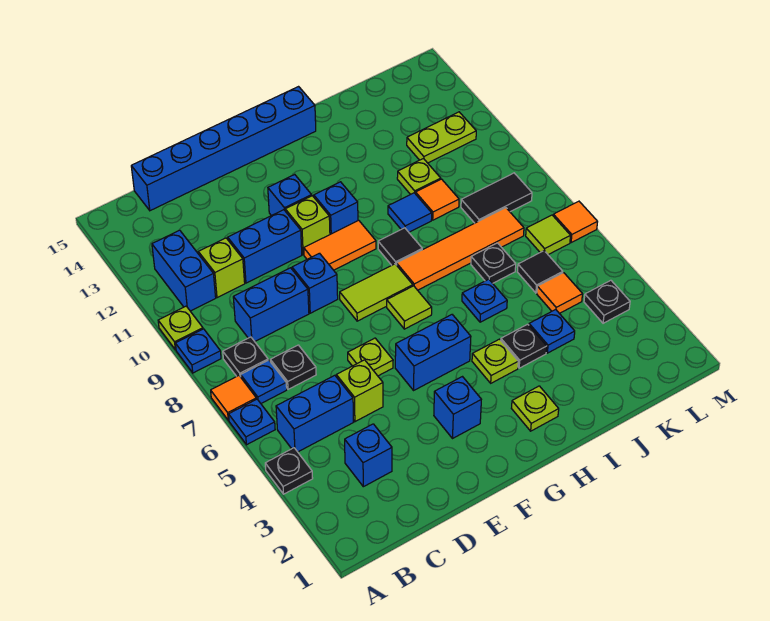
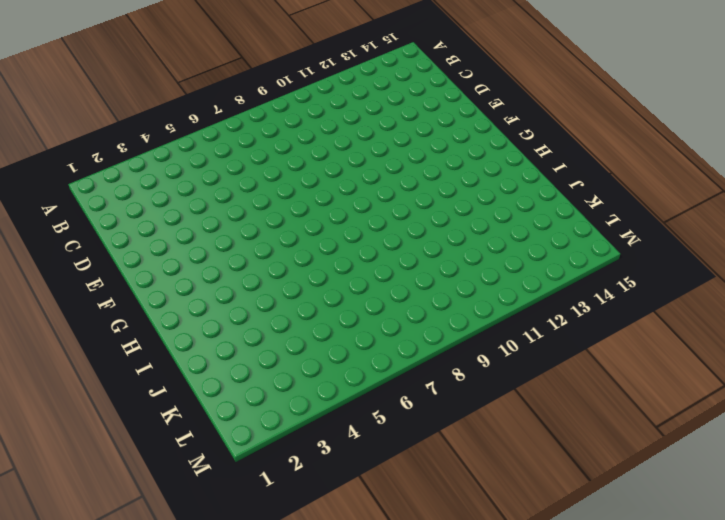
none -> black plate A4 level 1
none -> blue plate A6 level 1
none -> orange tile A7 level 1
none -> blue plate A9 level 1

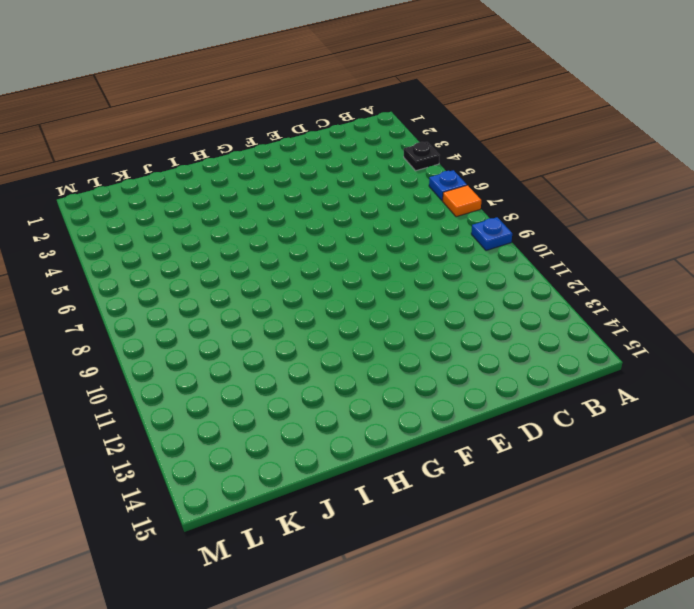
none -> lime plate A10 level 1
none -> blue brick B5:C5 level 1
none -> blue plate B7 level 1
none -> black plate B8 level 1

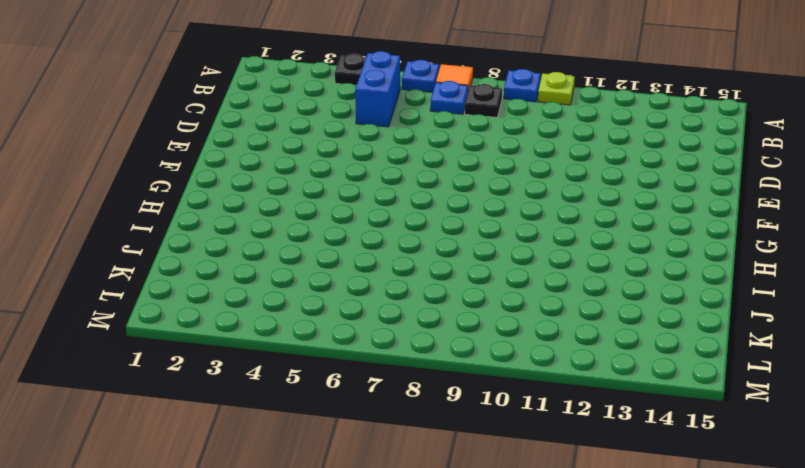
none -> blue brick B11:B12 level 1
none -> blue brick C3 level 1
none -> black plate C7 level 1
none -> blue brick C9:D9 level 1

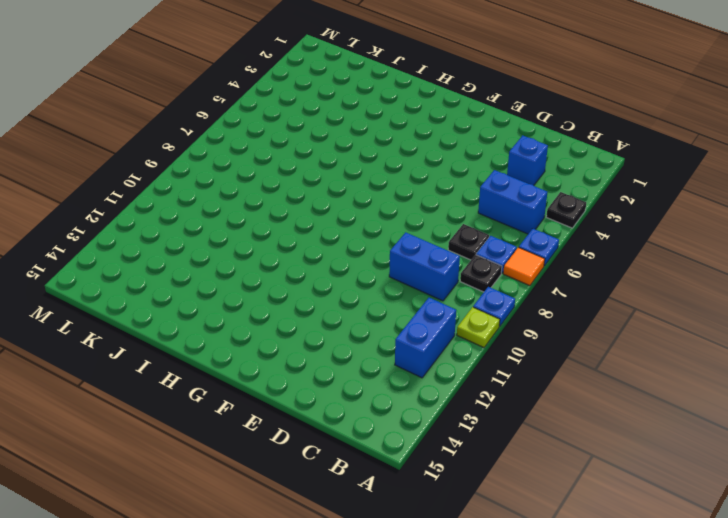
none -> lime brick C11 level 1
none -> blue brick C15:H15 level 1
none -> lime brick D5 level 1
none -> blue brick D11:E11 level 1

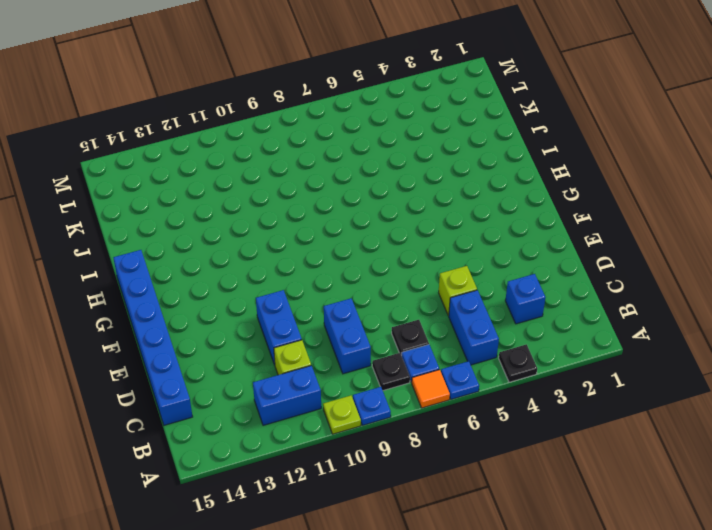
none -> lime plate E6 level 1
none -> blue brick E9 level 1
none -> blue brick F3 level 1
none -> blue brick F5:G5 level 1

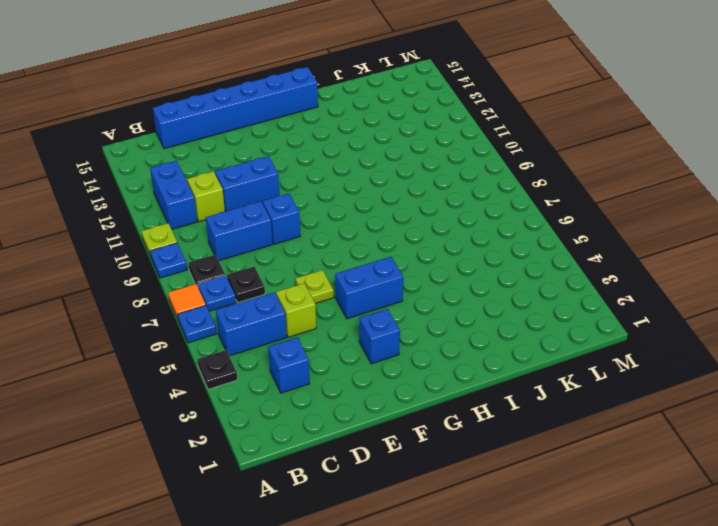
none -> lime tile F8:G8 level 1
none -> orange tile F10:G10 level 1
none -> lime brick F11 level 1
none -> blue brick F12 level 1

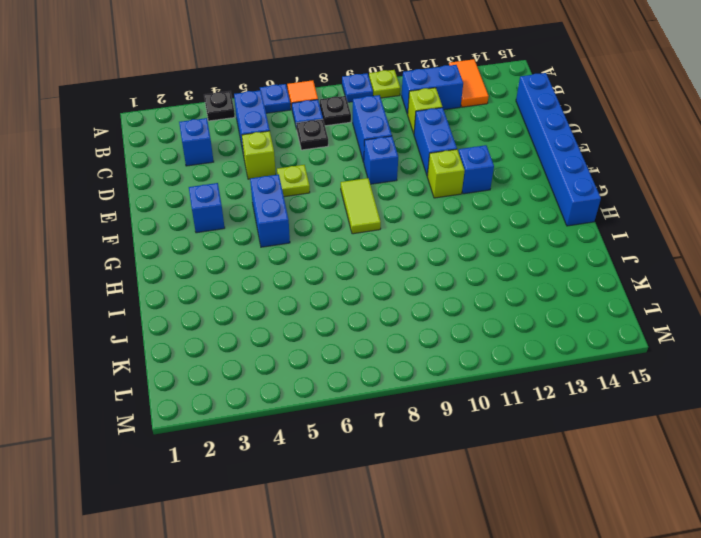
orange tile A13:B13 level 1 -> orange tile F10:G10 level 1
none -> lime tile G7 level 1
none -> blue brick G11 level 1
none -> lime plate H2 level 1
none -> lime plate H4 level 1

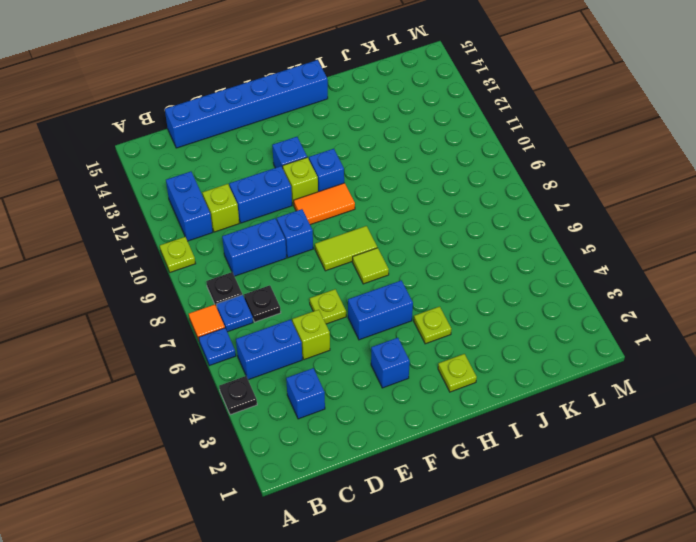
none -> blue plate A9 level 1
none -> orange tile H8:K8 level 1
none -> black tile H9 level 1
none -> black plate I4 level 1

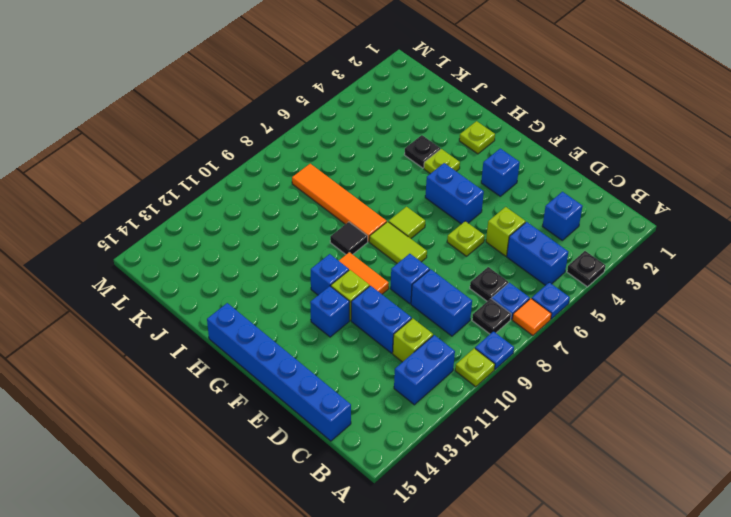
none -> blue plate I6 level 1
none -> blue tile I10 level 1
none -> blue plate J4 level 1
none -> black plate J7 level 1

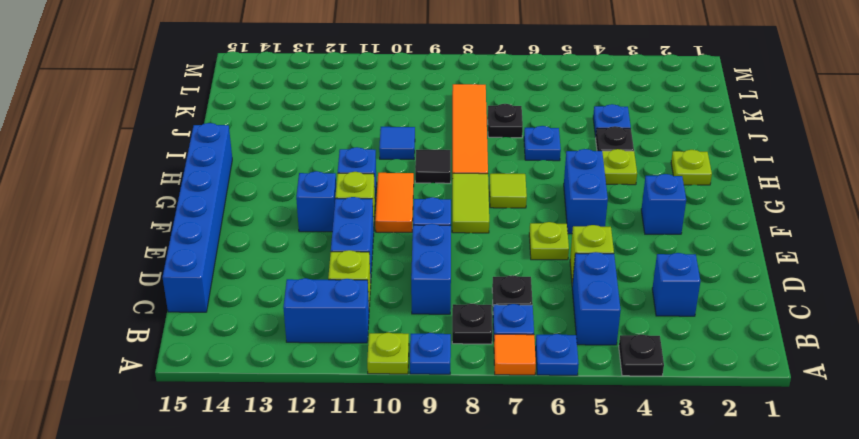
none -> orange tile J10 level 1
none -> lime plate J11 level 1
none -> orange tile K5 level 1
none -> black tile K6 level 1

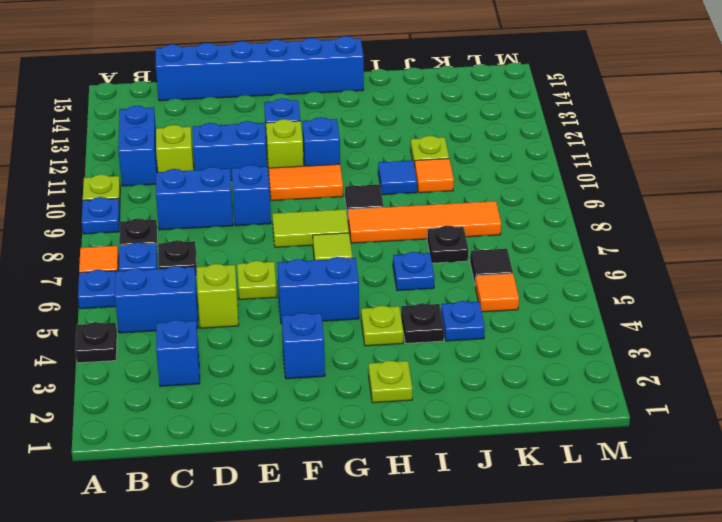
none -> black tile K9:L9 level 1
none -> lime plate K12:L12 level 1
none -> black plate L4 level 1
none -> lime tile L7 level 1

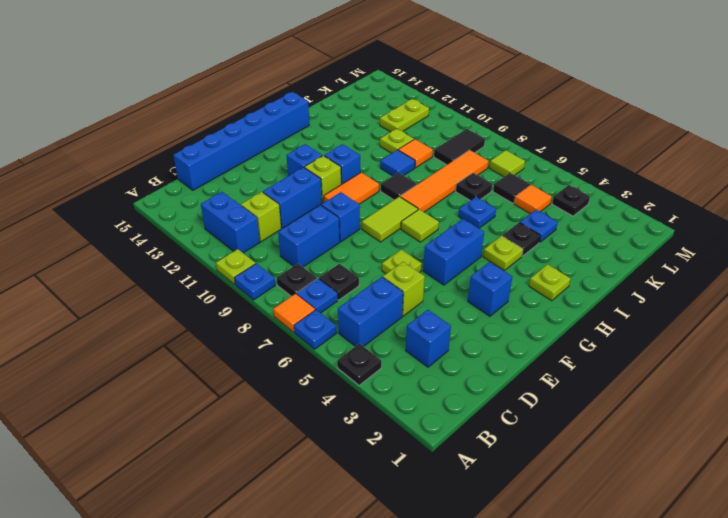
none -> orange tile M7 level 1

